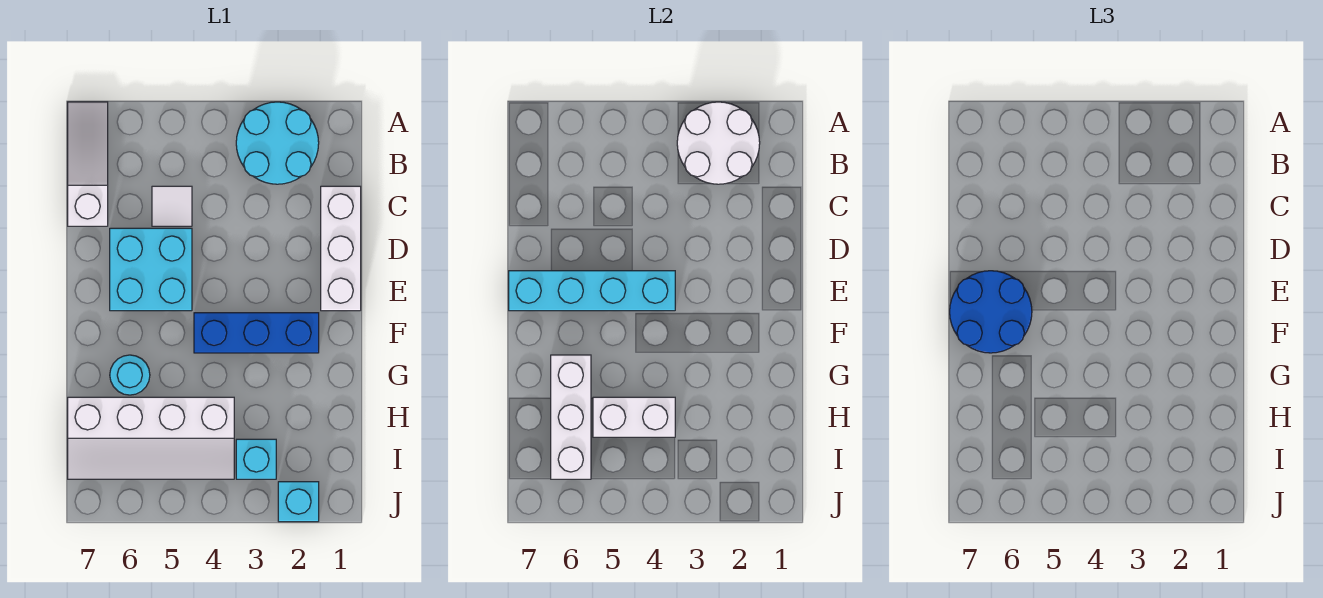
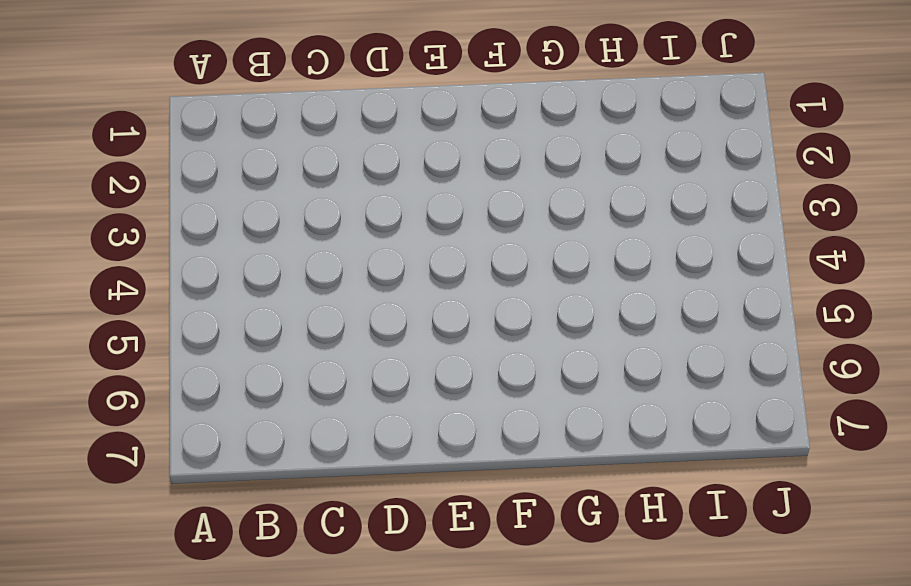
none -> cyan round brick A2:B3 level 1
none -> white slope A7:C7 level 1 top C
none -> white brick C1:E1 level 1

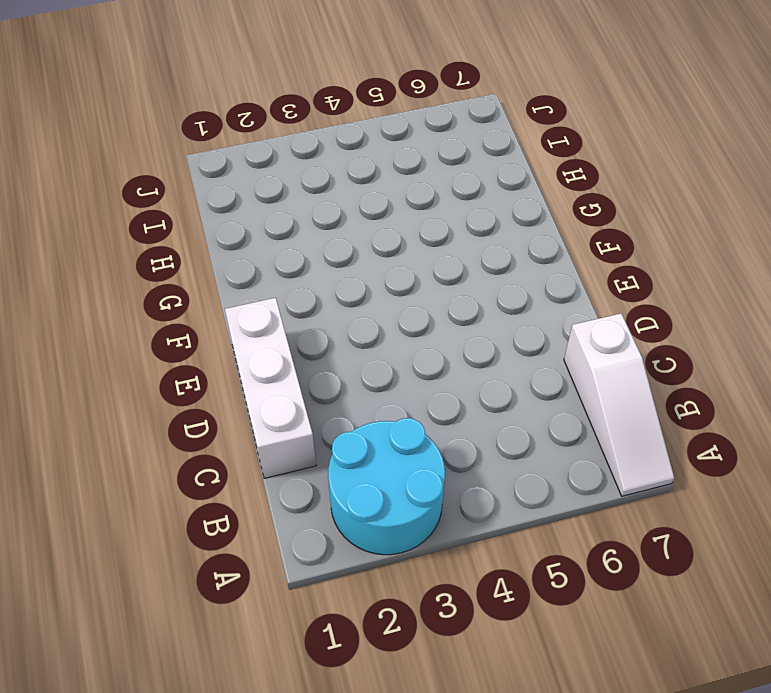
none -> white tile C5 level 1
none -> cyan brick D5:E6 level 1
none -> blue brick F2:F4 level 1

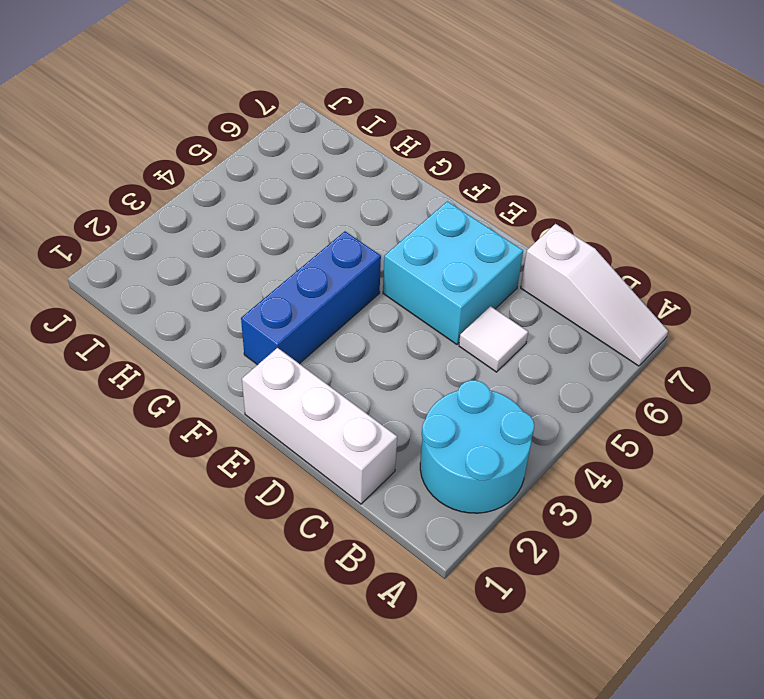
none -> cyan round brick G6 level 1
none -> white slope H4:I7 level 1 top H
none -> cyan brick I3 level 1

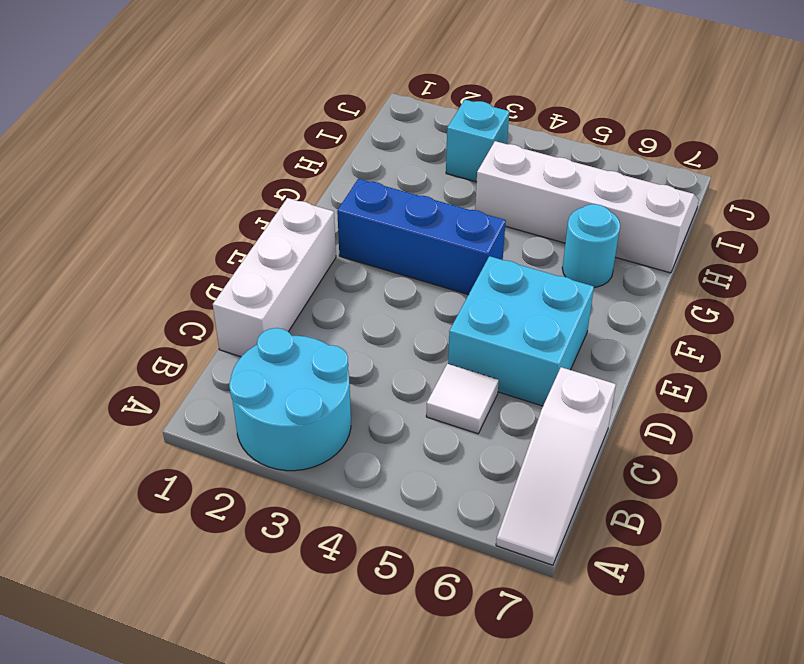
none -> cyan brick J2 level 1
none -> white round brick A2:B3 level 2
none -> cyan brick E4:E7 level 2

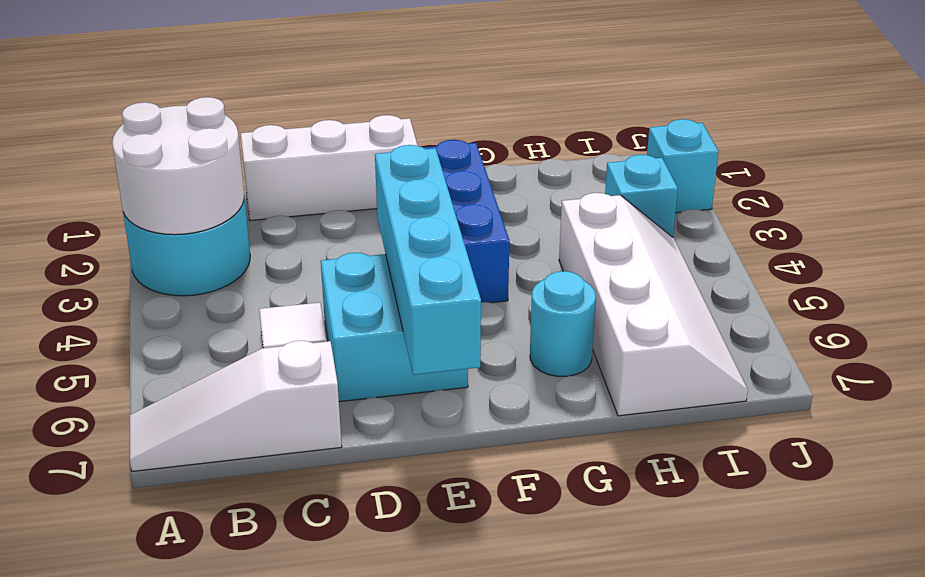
none -> white brick G6:I6 level 2
none -> white brick H4:H5 level 2
none -> blue round brick E6:F7 level 3

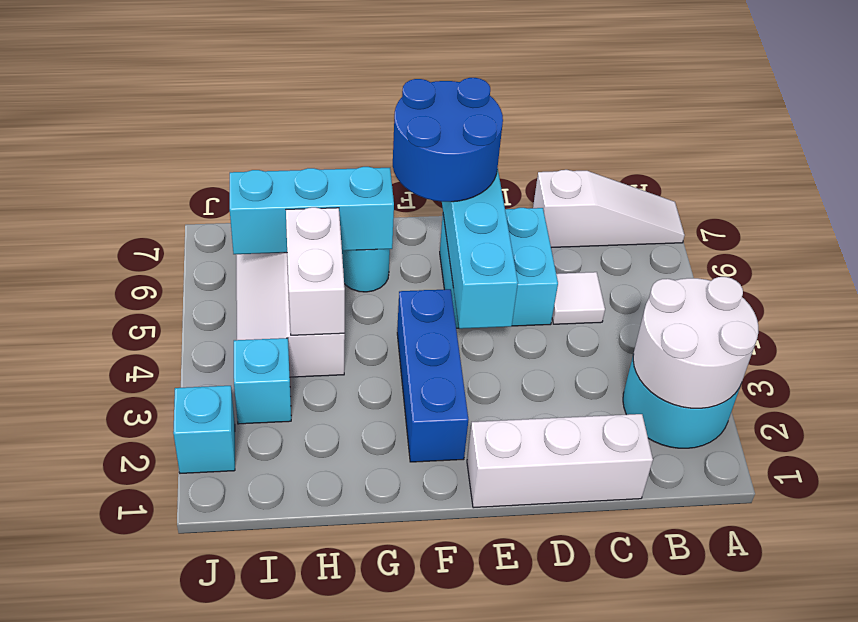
cyan brick G6:I6 level 2 -> white brick G6:I6 level 2

